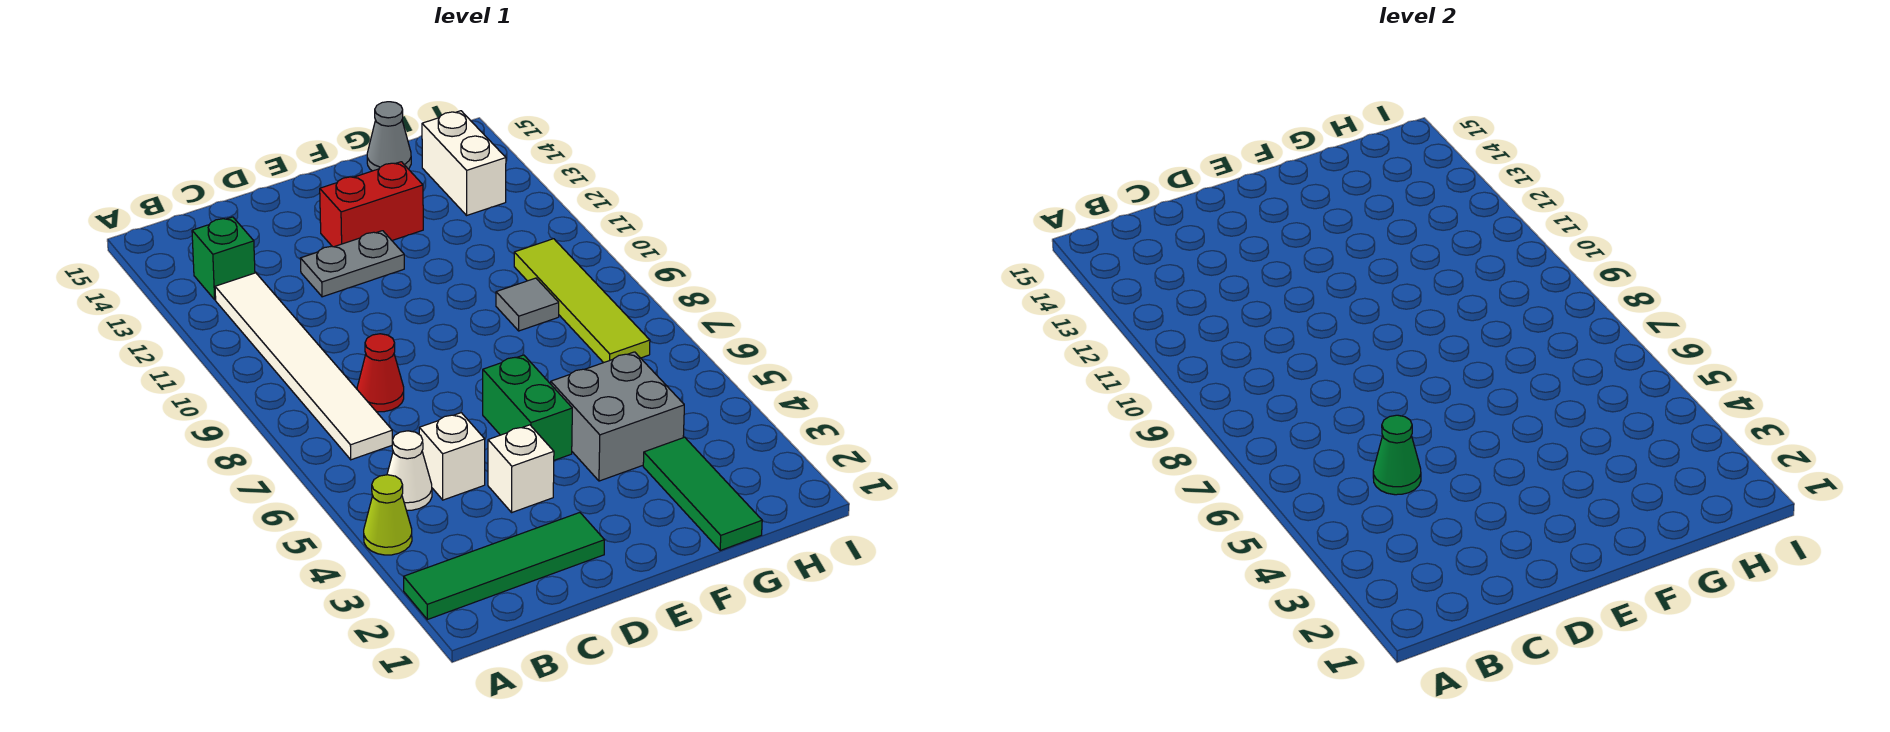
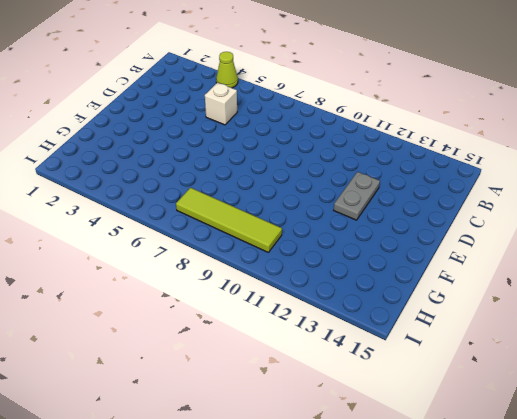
none -> green tile A2:D2 level 1
none -> white cone B5 level 1
none -> white tile B7:B12 level 1

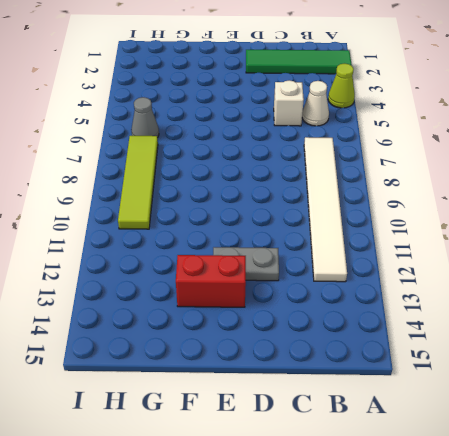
grey cone H6 level 1 -> grey cone G15 level 1
none -> green brick B13 level 1
none -> red cone C8 level 1
none -> white brick D4 level 1

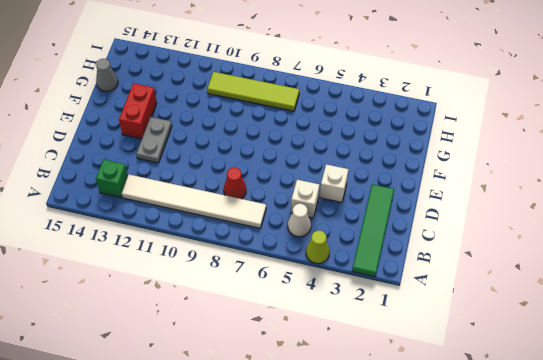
none -> green brick E5:E6 level 1
none -> grey brick F4:G5 level 1
none -> green tile G1:G3 level 1

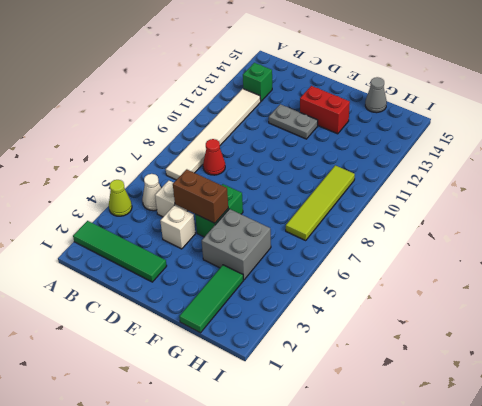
brown brick D5:E5 level 2 -> none
none -> grey tile G9 level 1
none -> white brick H13:H14 level 1
none -> green cone C5 level 2

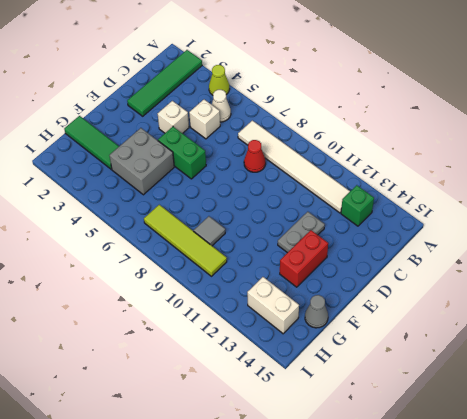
none -> green cone C5 level 2

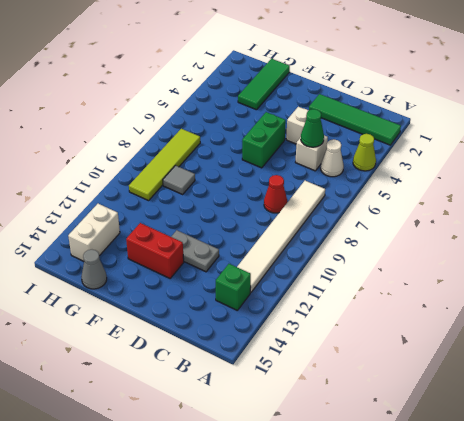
none -> grey brick F4:G5 level 1

